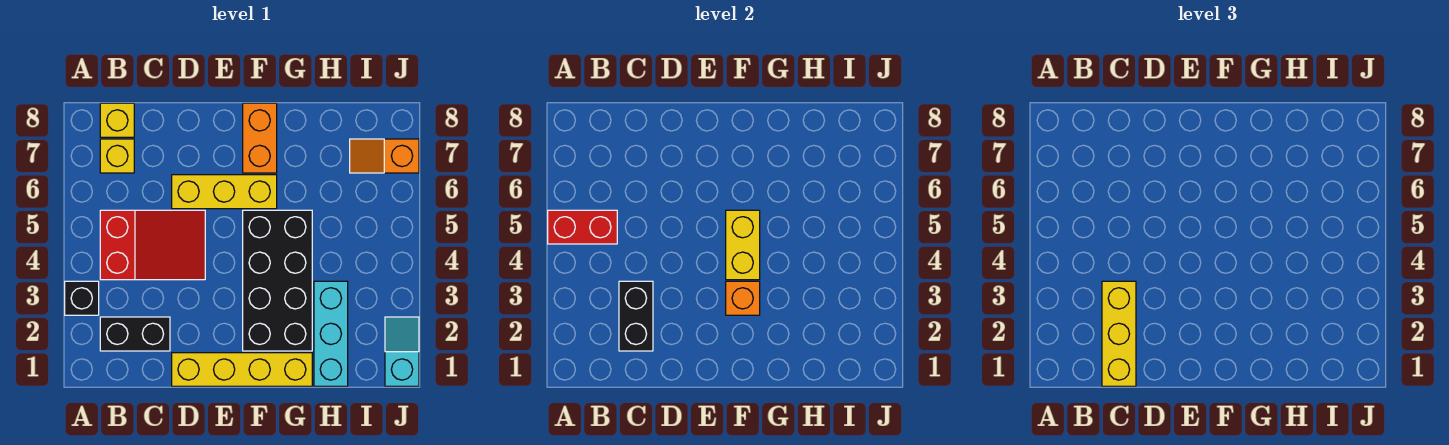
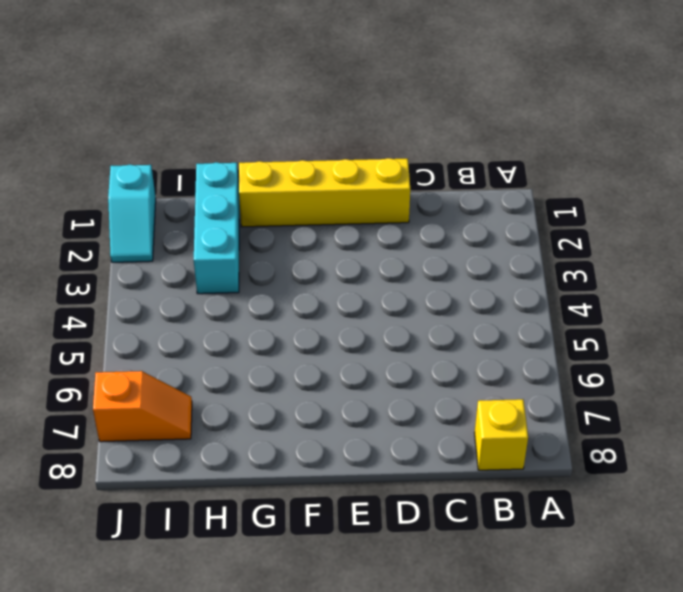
none -> black brick A3 level 1
none -> black brick B2:C2 level 1
none -> red slope B4:D5 level 1 top B

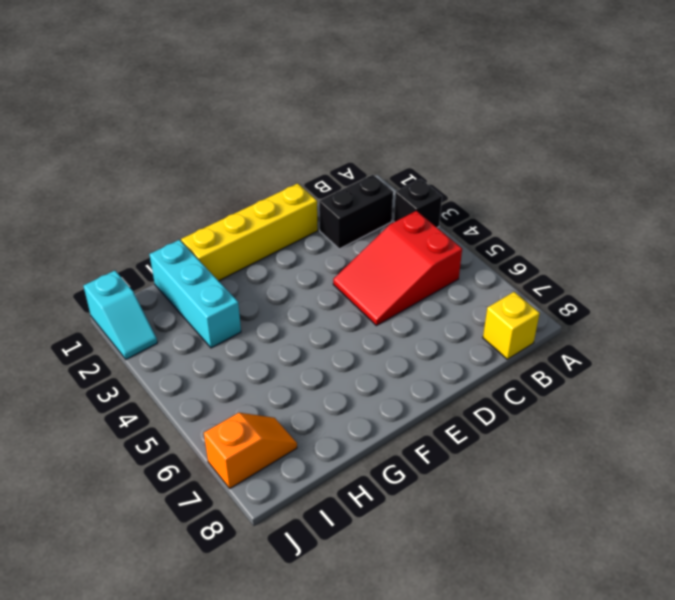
none -> yellow brick B7 level 1
none -> yellow brick D6:F6 level 1
none -> black brick F2:G5 level 1

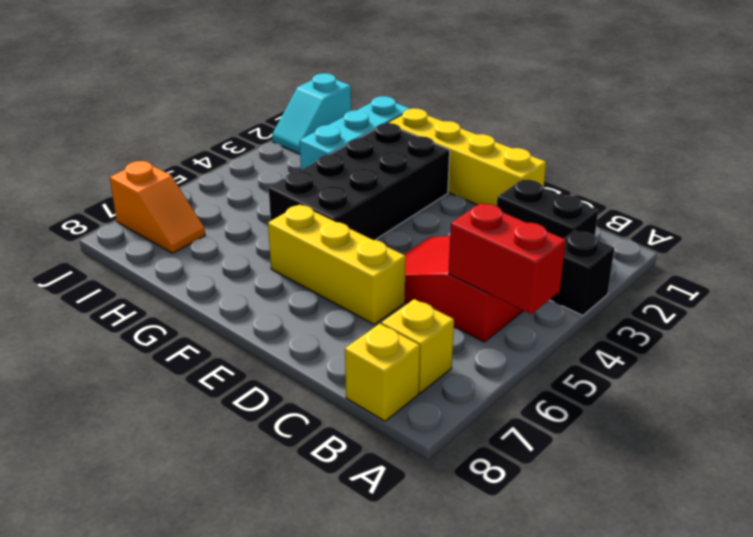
none -> orange brick F7:F8 level 1
none -> black brick C2:C3 level 2
none -> orange brick F3 level 2

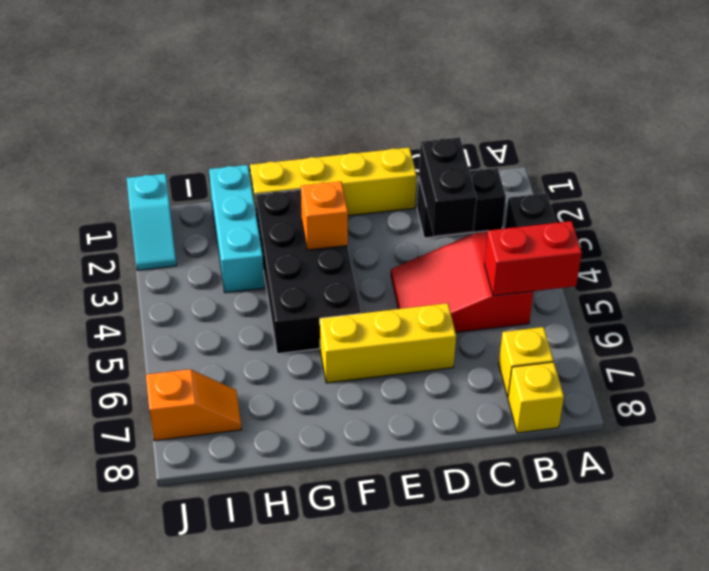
none -> orange brick F7:F8 level 1
none -> yellow brick F4:F5 level 2
none -> yellow brick C1:C3 level 3

